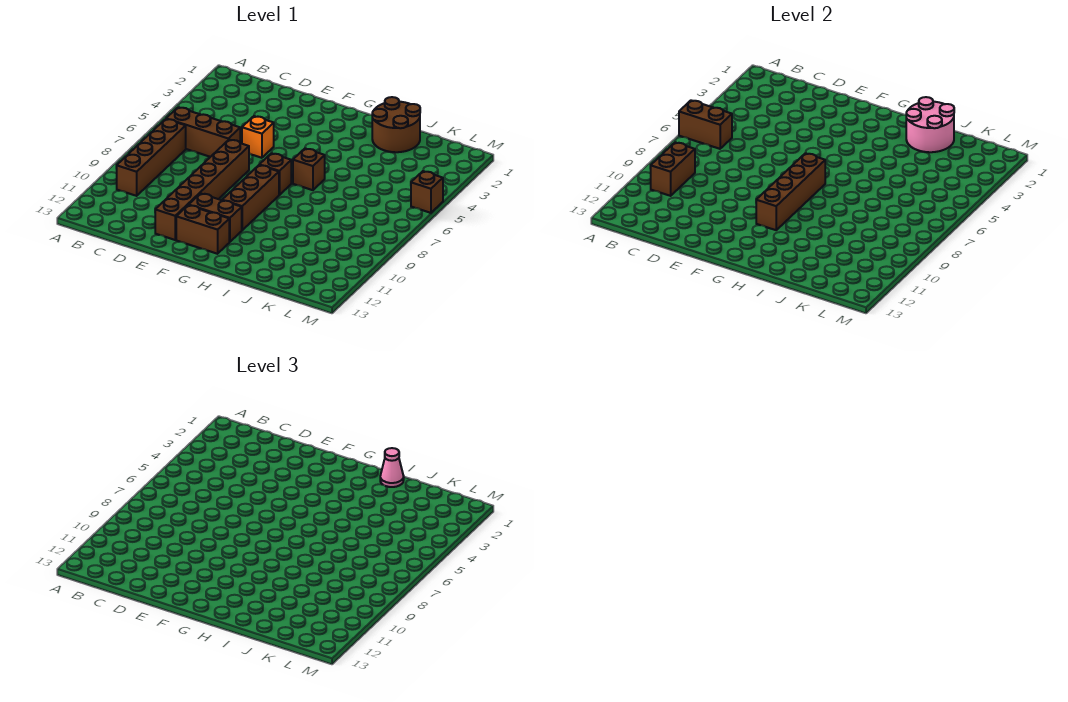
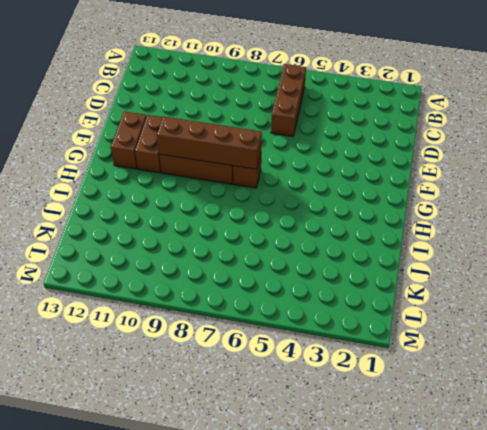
none -> brown brick B7:B10 level 1
none -> orange brick E5 level 1
none -> brown brick E7:E12 level 1

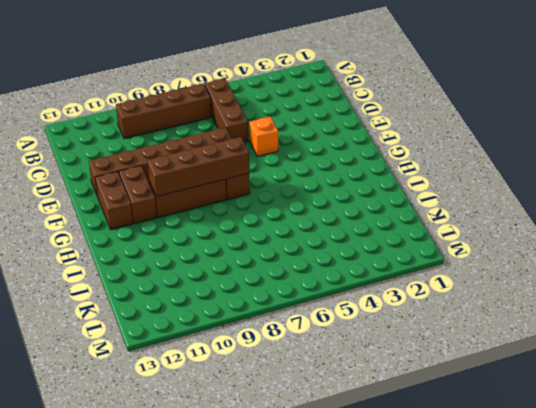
none -> brown brick H6 level 1
none -> brown round brick I1:J2 level 1
none -> brown brick M5 level 1

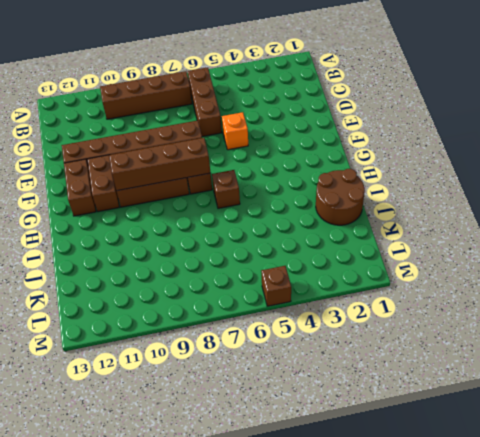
none -> brown brick A6:B6 level 2
none -> brown brick B9:B10 level 2
none -> pink round brick I1:J2 level 2

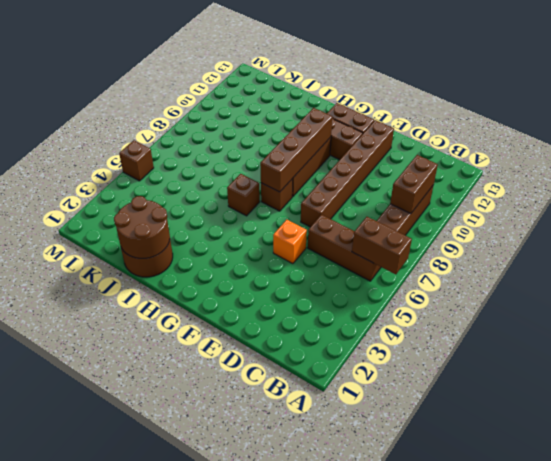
brown round brick I1:J2 level 2 -> pink round brick I1:J2 level 2
none -> pink cone I1 level 3

